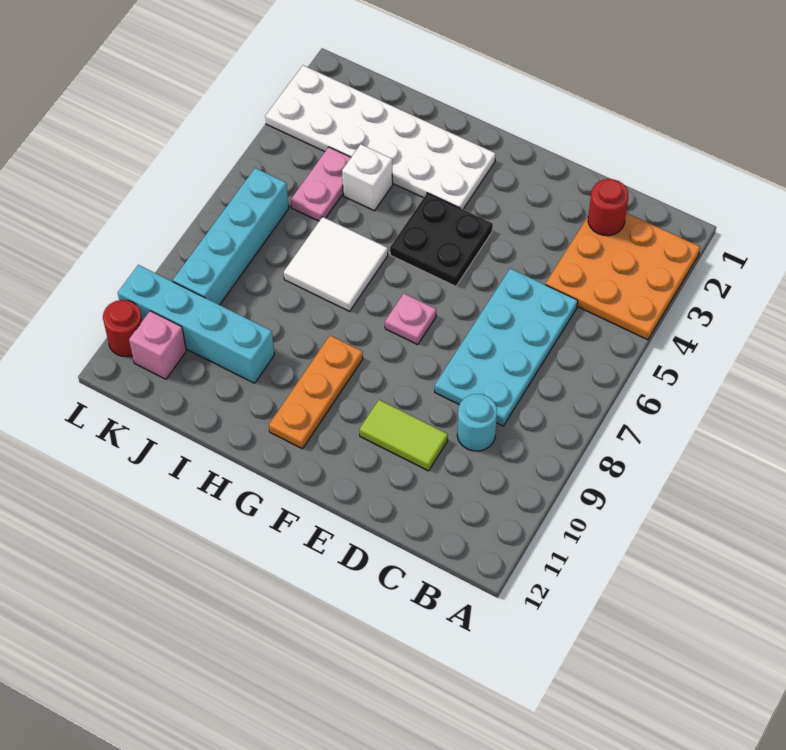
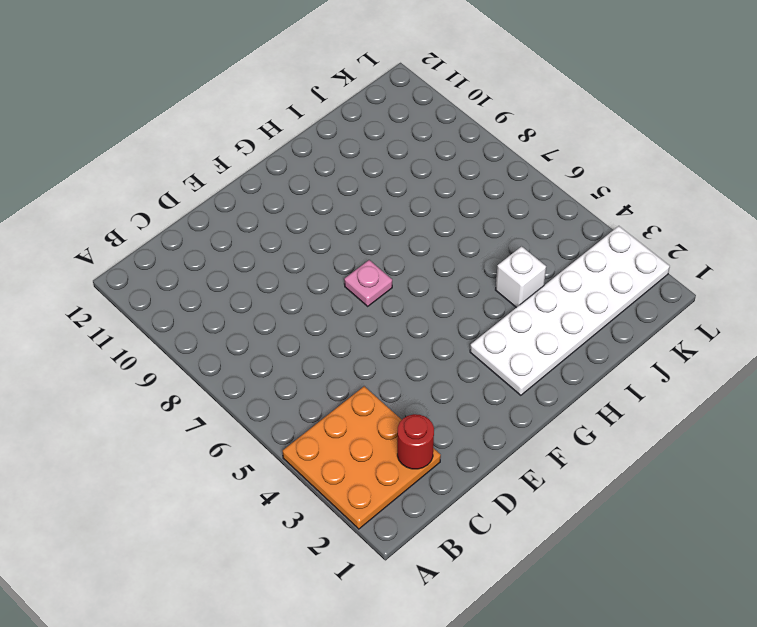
none -> cyan plate C5:D8 level 1
none -> cyan round brick C9 level 1
none -> lime tile D10:E10 level 1

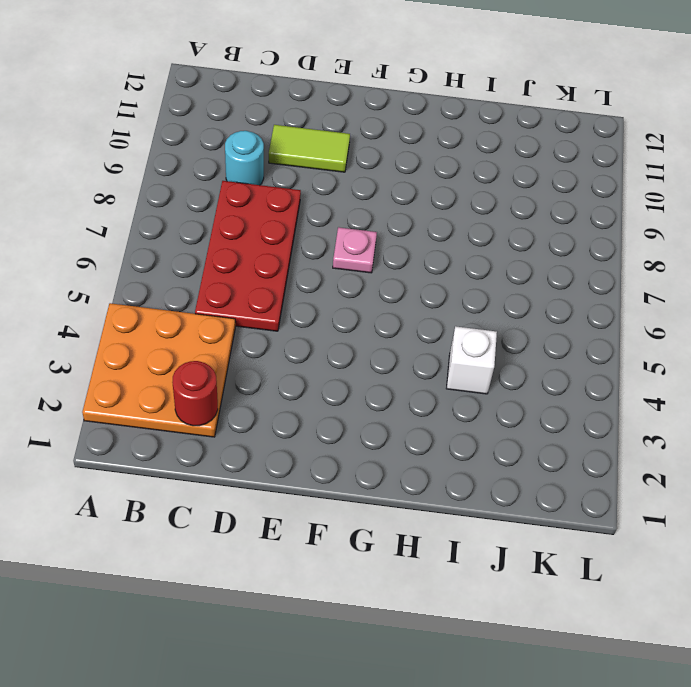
red plate C5:D8 level 1 -> cyan plate C5:D8 level 1
none -> black plate F4:G5 level 1
none -> white plate G2:L3 level 1
none -> orange plate G9:G11 level 1

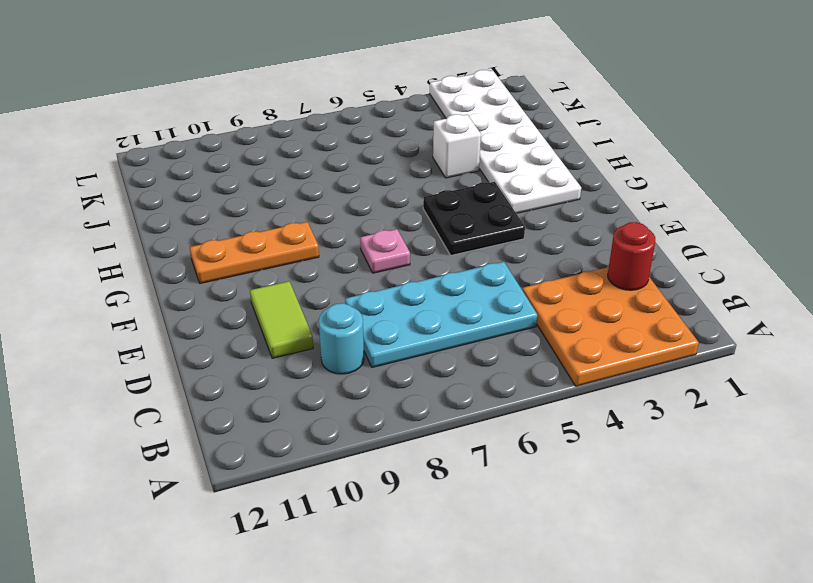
none -> white tile H6:I7 level 1
none -> cyan brick I10:L10 level 1
none -> pink plate J4:J5 level 1

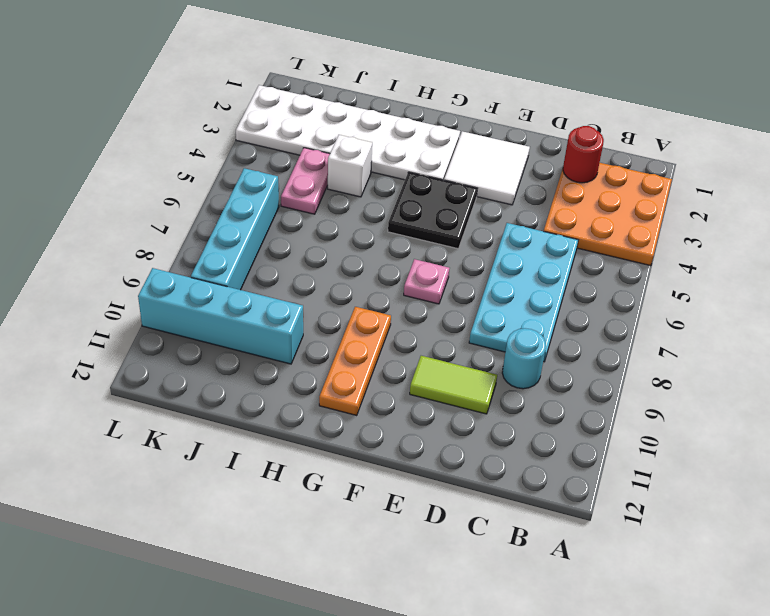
white tile E2:F3 level 1 -> white tile H6:I7 level 1
none -> pink brick K11 level 1
none -> red round brick L11 level 1

